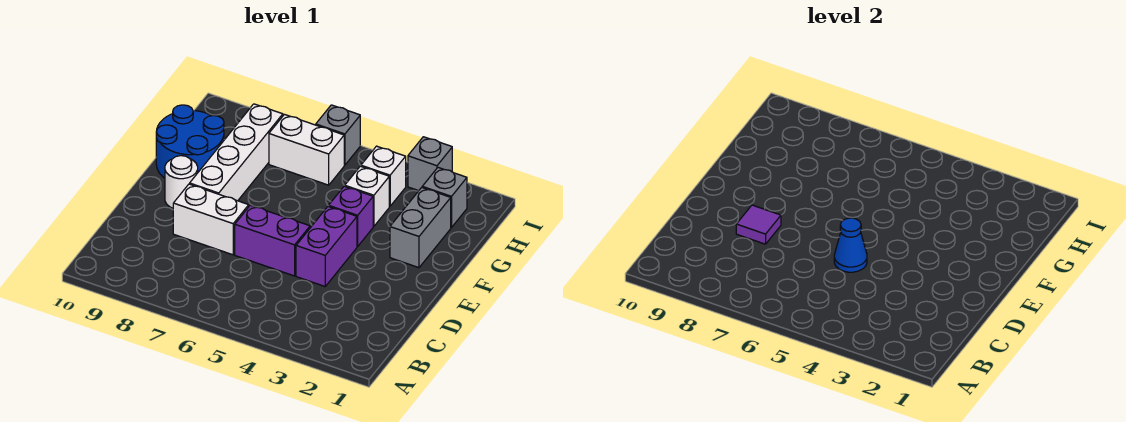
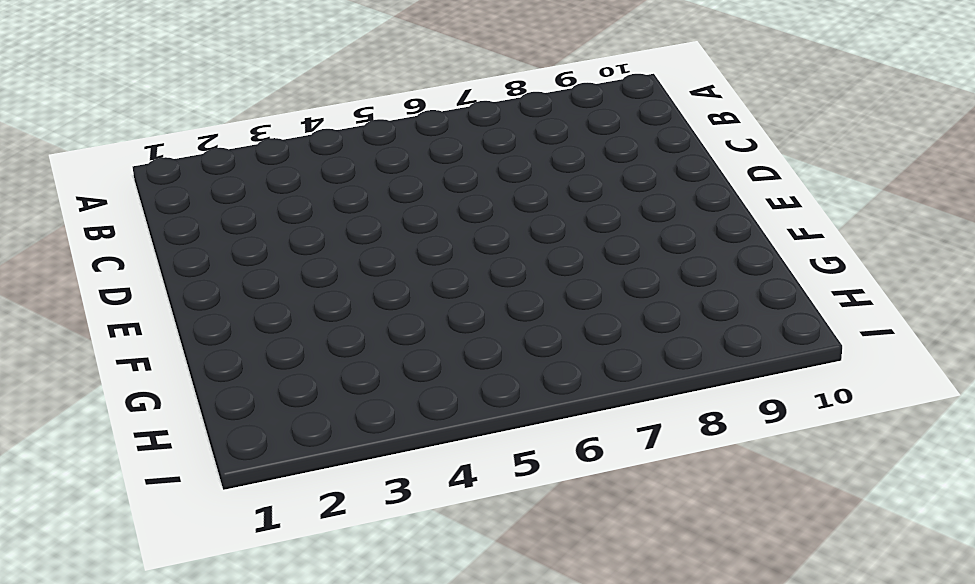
none -> purple brick D4:E4 level 1
none -> purple brick D5:D6 level 1
none -> white brick D7:D8 level 1

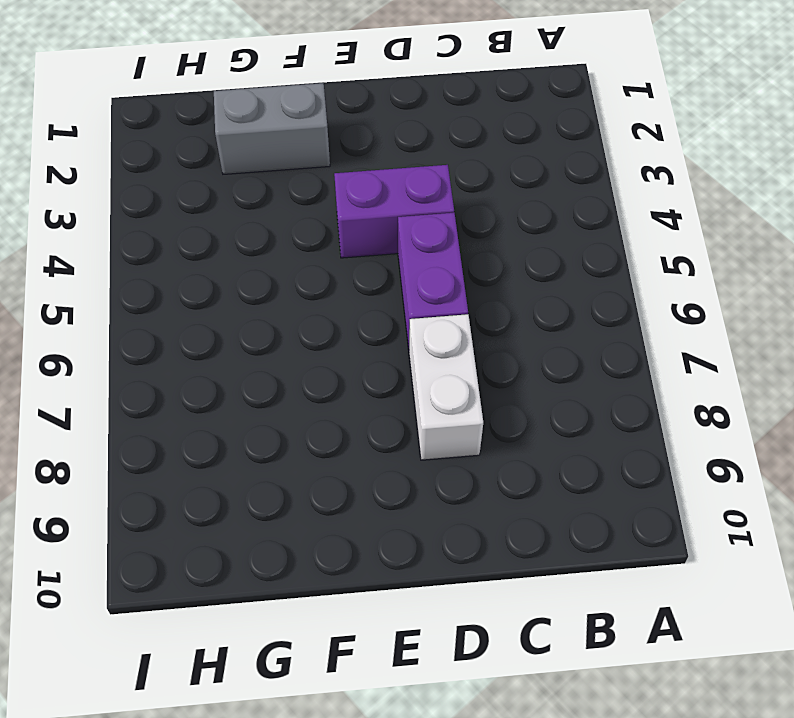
none -> white brick E8:H8 level 1
none -> white round brick E9 level 1
none -> purple brick F4 level 1

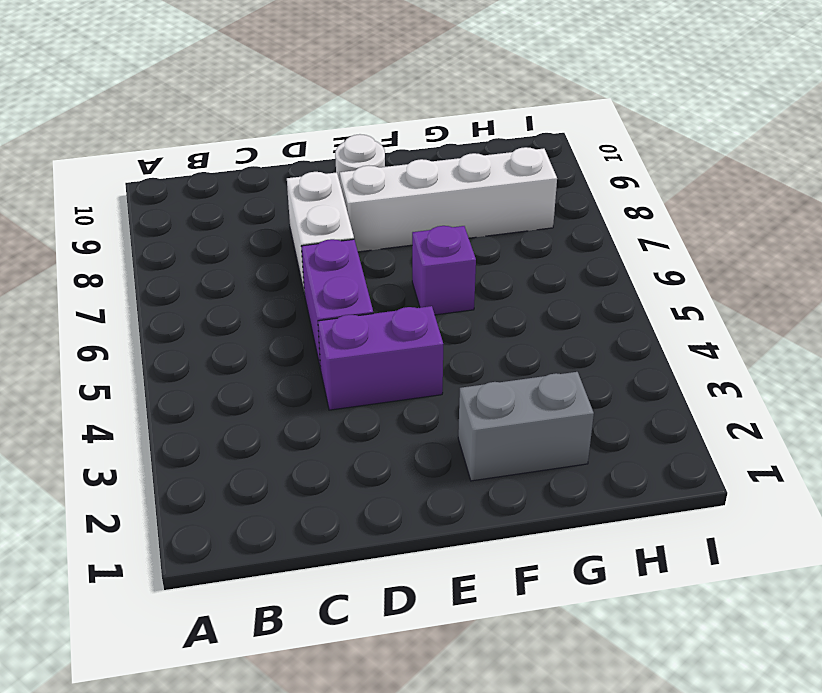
purple brick F6 level 1 -> purple brick F4 level 1
none -> blue round brick F9:G10 level 1
none -> white brick G4 level 1
none -> grey brick H2 level 1

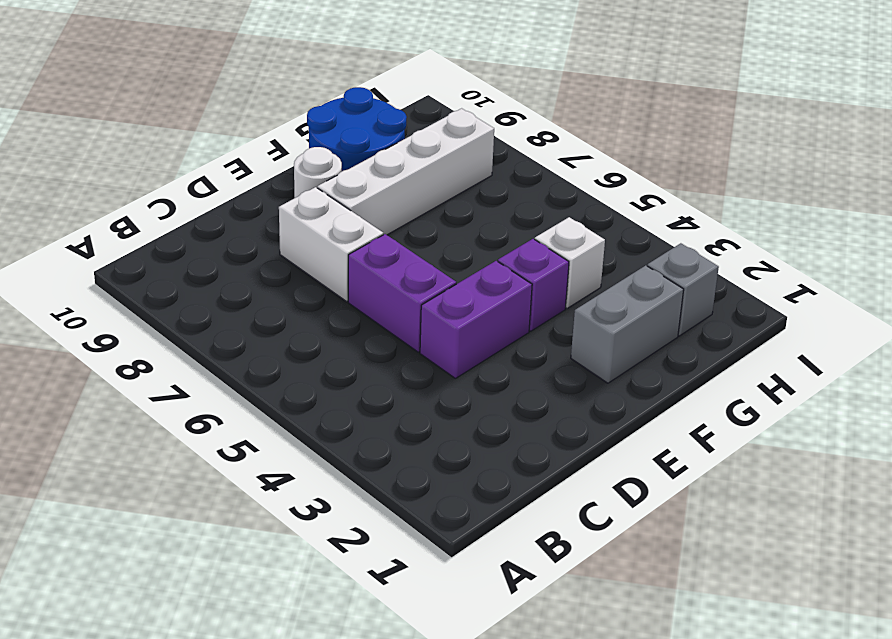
none -> white brick H4 level 1
none -> white brick H6:H7 level 1
none -> grey brick I3 level 1

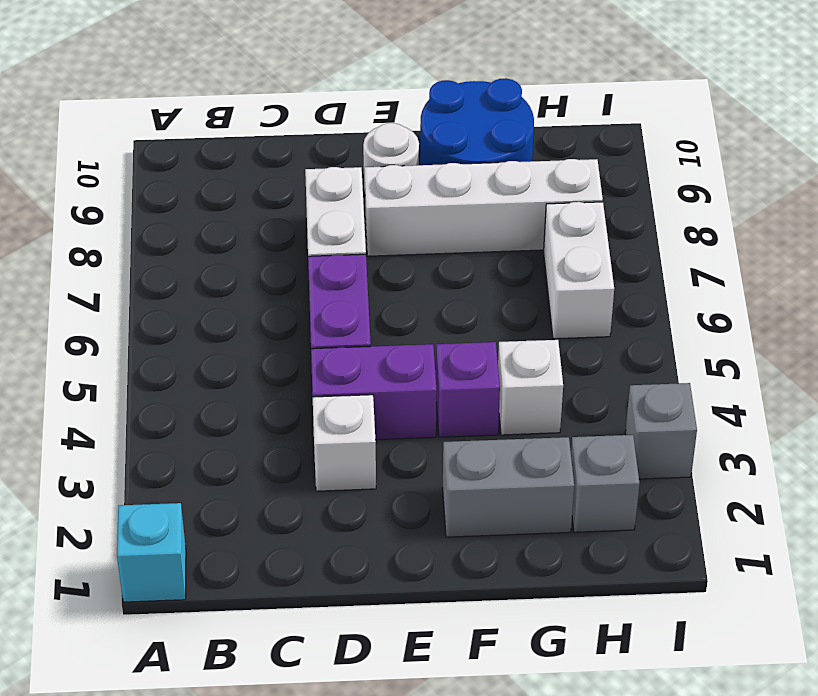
cyan brick A1 level 1 -> none
white brick D3 level 1 -> white brick H4 level 1
none -> grey brick I6 level 1
none -> blue cone D5 level 2
none -> purple tile D8 level 2

